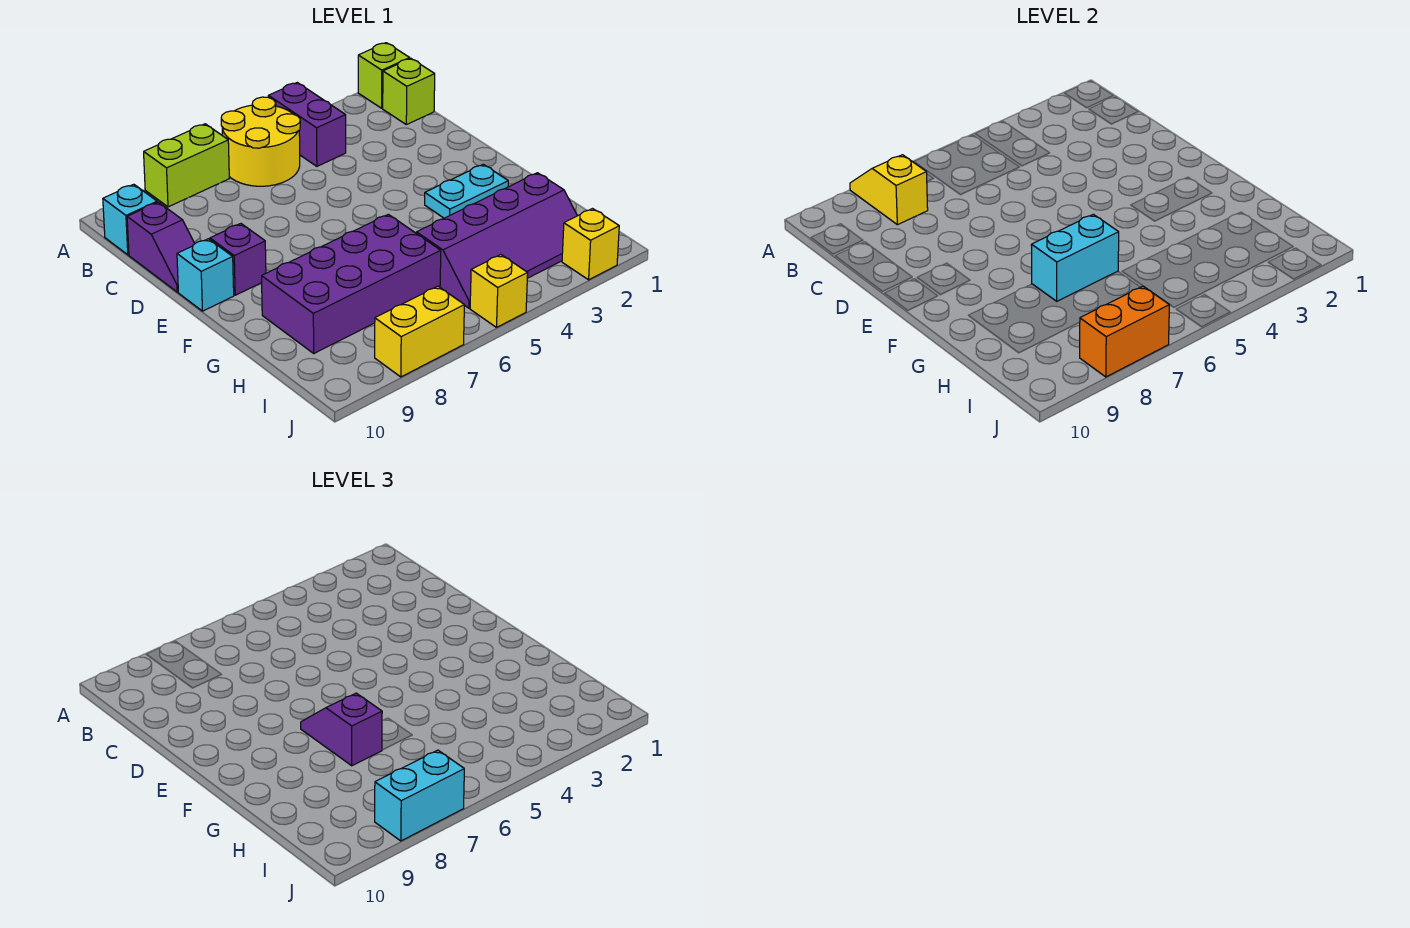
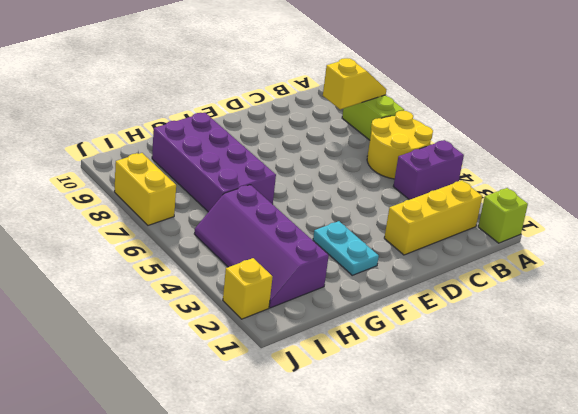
yellow brick B2:D2 level 1 -> none
none -> lime brick B1 level 1
none -> cyan brick B10 level 1
none -> purple slope C10:D10 level 1 top C

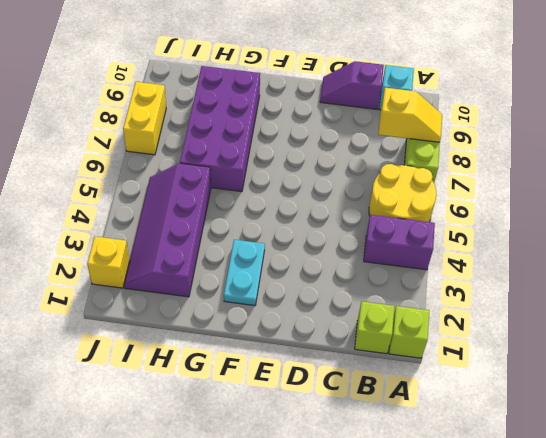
none -> purple brick E9 level 1
none -> cyan brick E10 level 1
none -> yellow brick J5 level 1

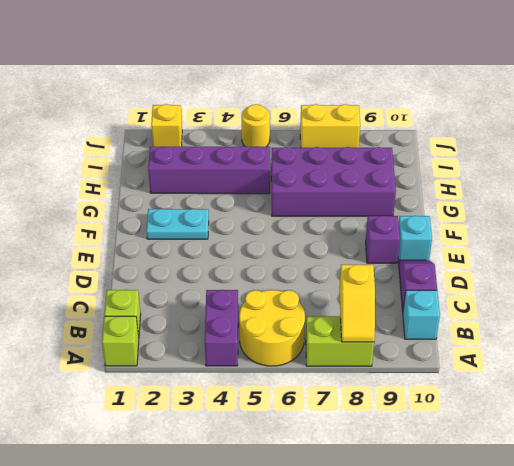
yellow round brick J5 level 1 -> yellow brick J5 level 1
none -> cyan brick G6:G7 level 2
none -> orange brick J7:J8 level 2
none -> purple slope F7:G7 level 3 top G

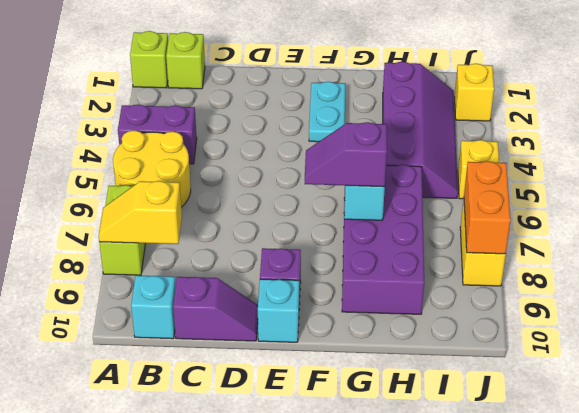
none -> cyan brick J7:J8 level 3

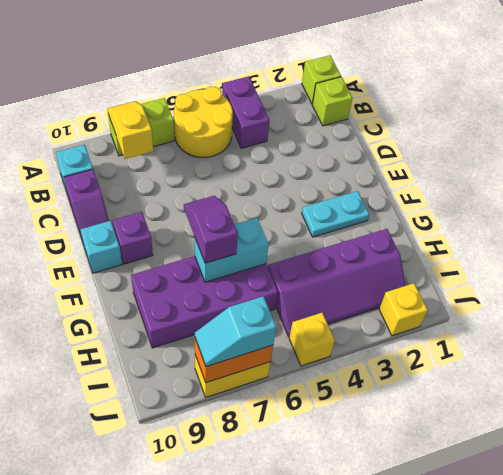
cyan slope J7:J8 level 3 top 7 -> cyan brick J7:J8 level 3

